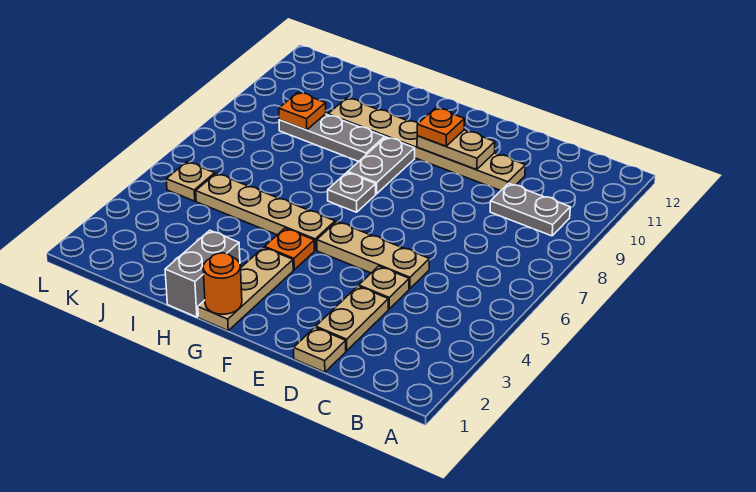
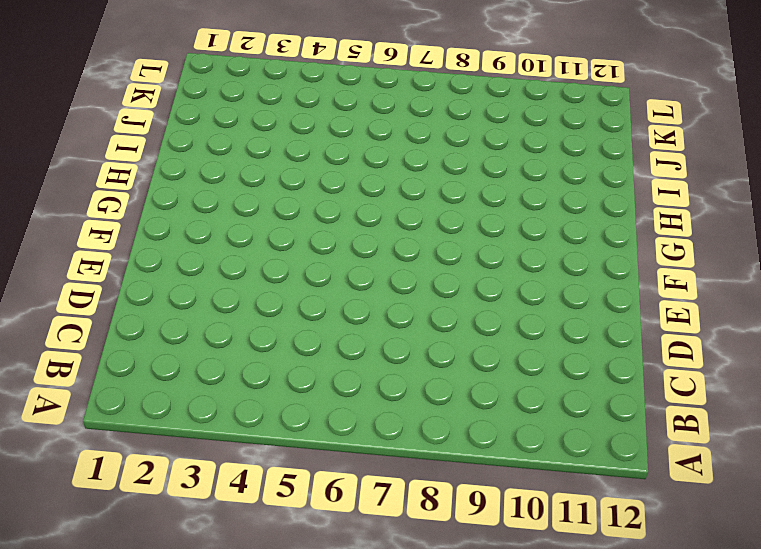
none -> grey plate B9:C9 level 1
none -> tan plate D1 level 1
none -> tan plate D2:D3 level 1

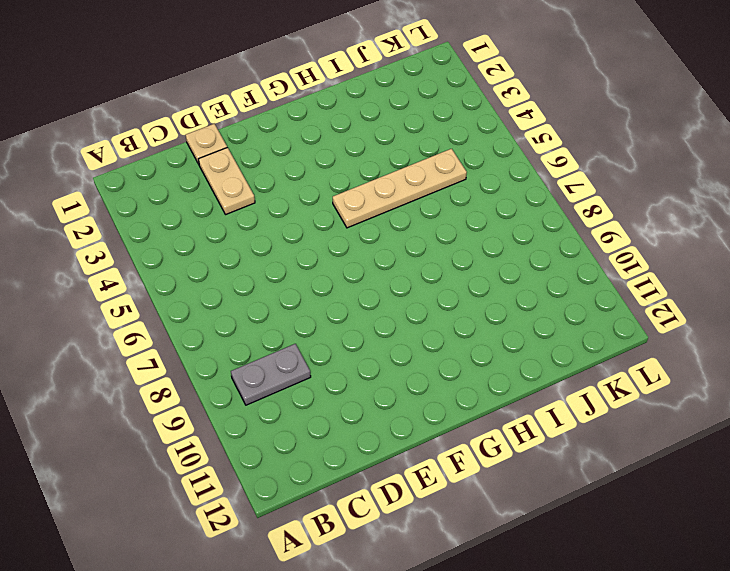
none -> tan plate D4 level 1
none -> tan plate D5:F5 level 1
none -> tan plate D10:I10 level 1

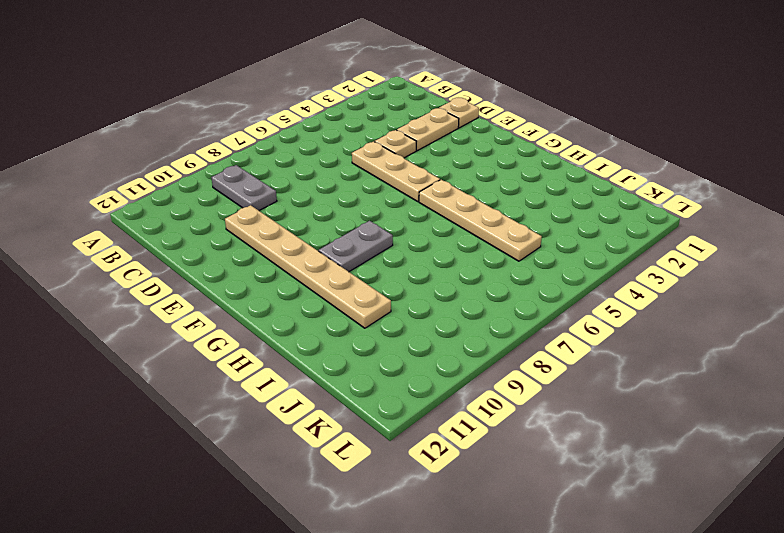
none -> tan plate G1:G3 level 1
none -> orange plate G4 level 1
none -> grey plate G7 level 1

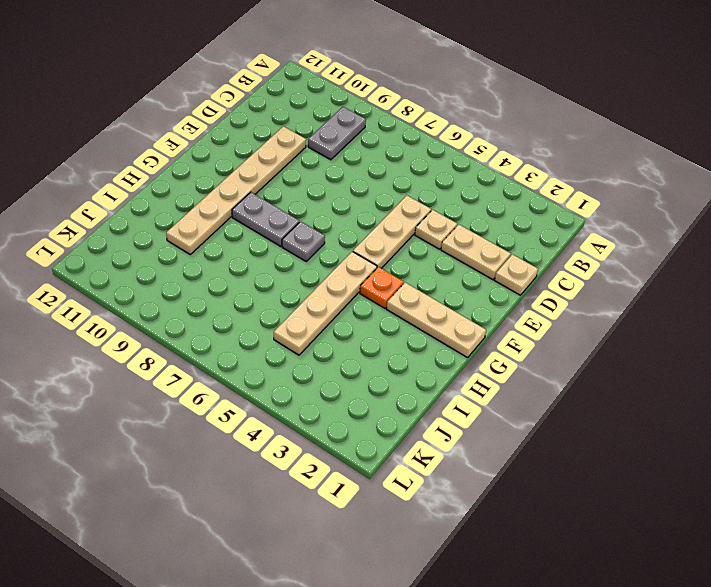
none -> grey brick H1:H2 level 1
none -> grey plate H9:J9 level 1
none -> tan plate K5 level 1

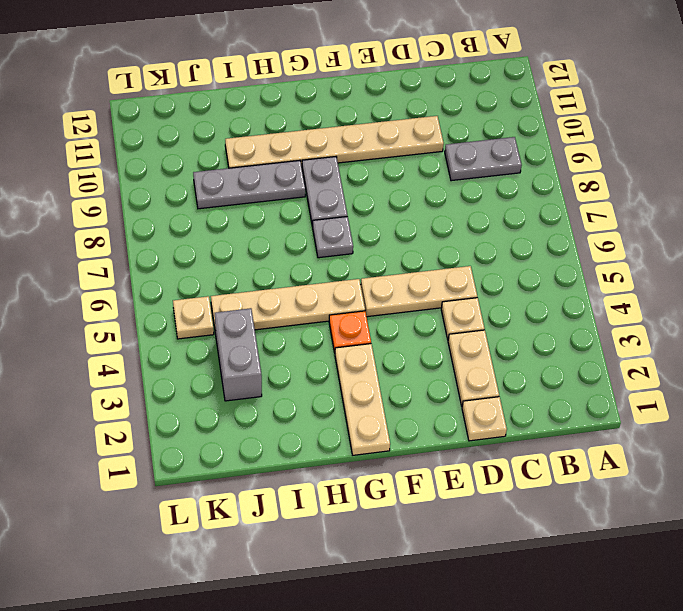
grey brick J3:J4 level 1 -> grey brick H1:H2 level 1
none -> tan plate E10:F10 level 2
none -> orange round brick G1 level 2
none -> orange plate J9 level 2

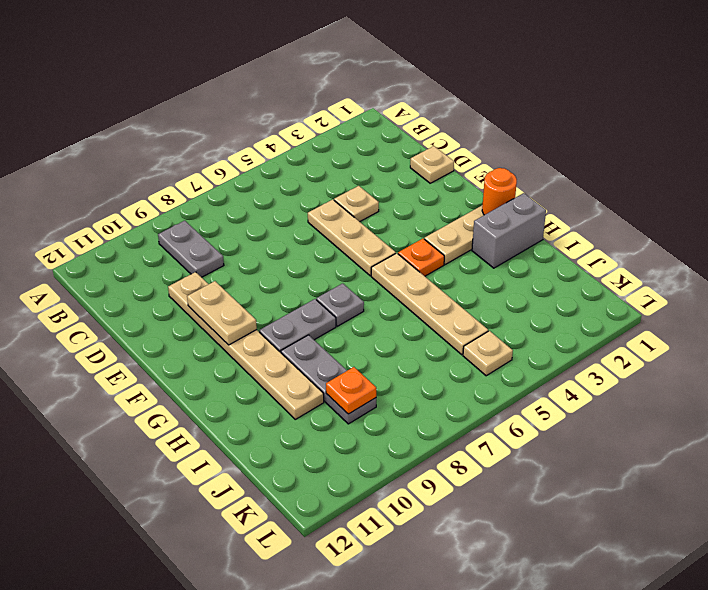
none -> tan plate D2:D3 level 1
none -> orange plate F10 level 3

